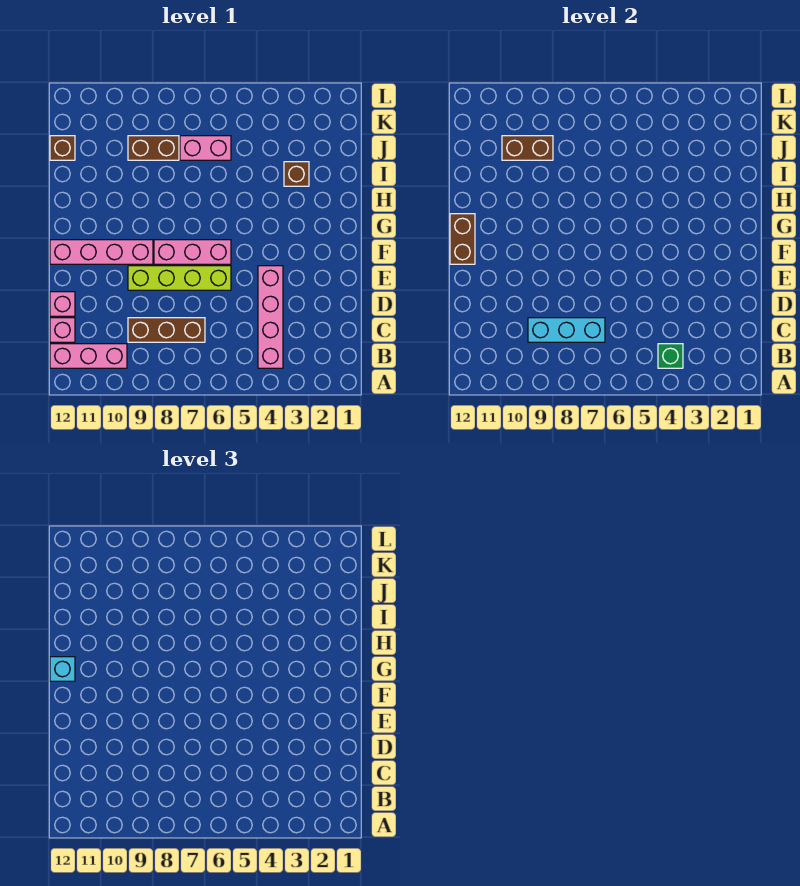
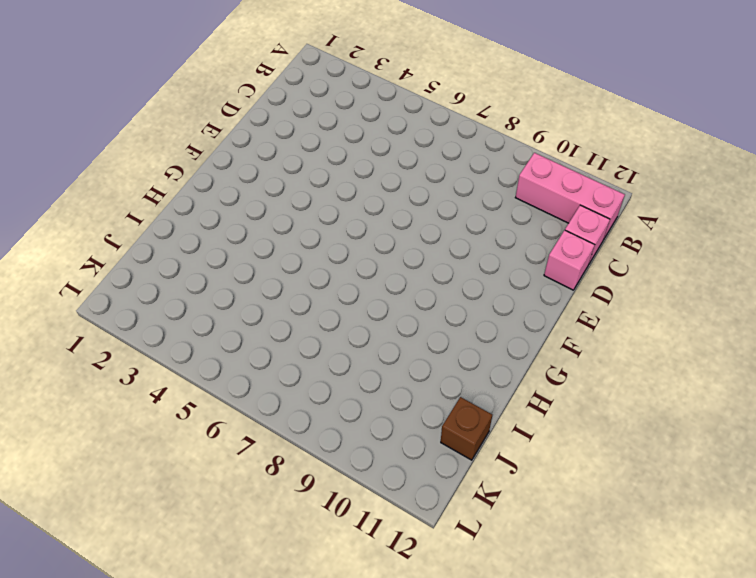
none -> pink brick B4:E4 level 1
none -> brown brick C7:C9 level 1
none -> lime brick E6:E9 level 1

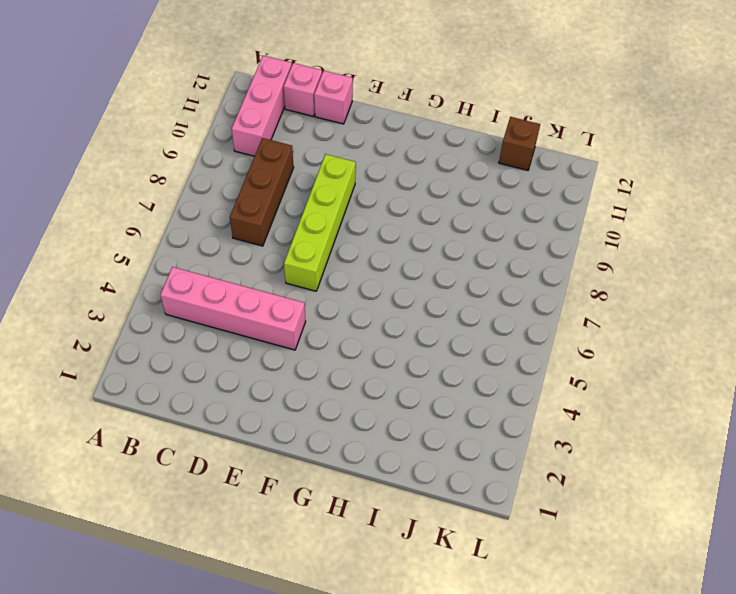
none -> pink brick F6:F8 level 1
none -> pink brick F9:F12 level 1
none -> brown brick I3 level 1

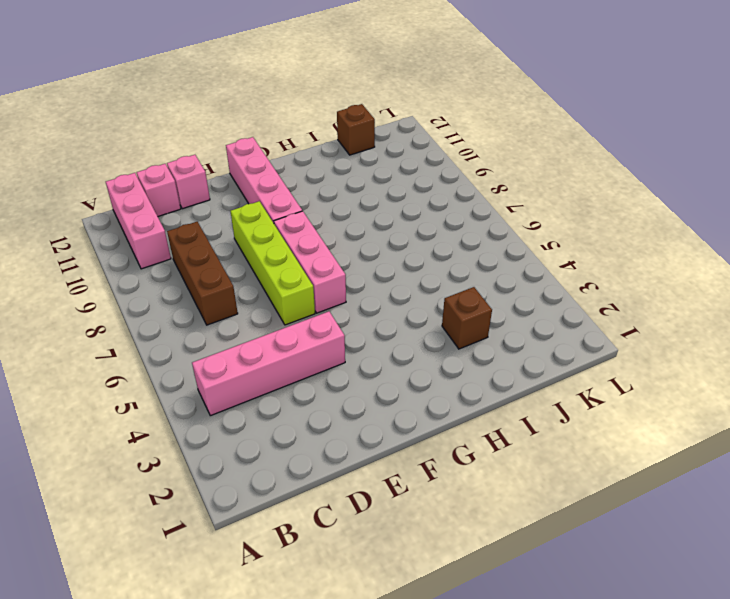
none -> pink brick J6:J7 level 1
none -> brown brick J8:J9 level 1
none -> green brick B4 level 2

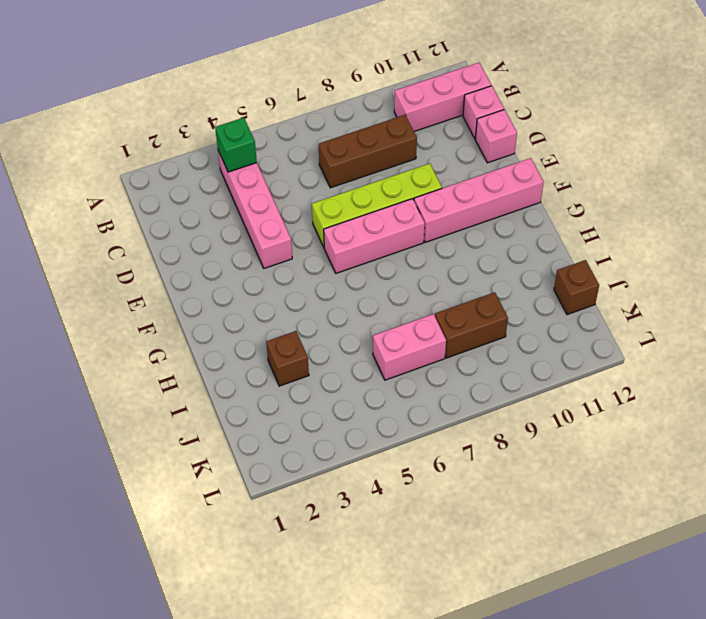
none -> cyan brick C7:C9 level 2
none -> brown brick F12:G12 level 2
none -> brown brick J9:J10 level 2

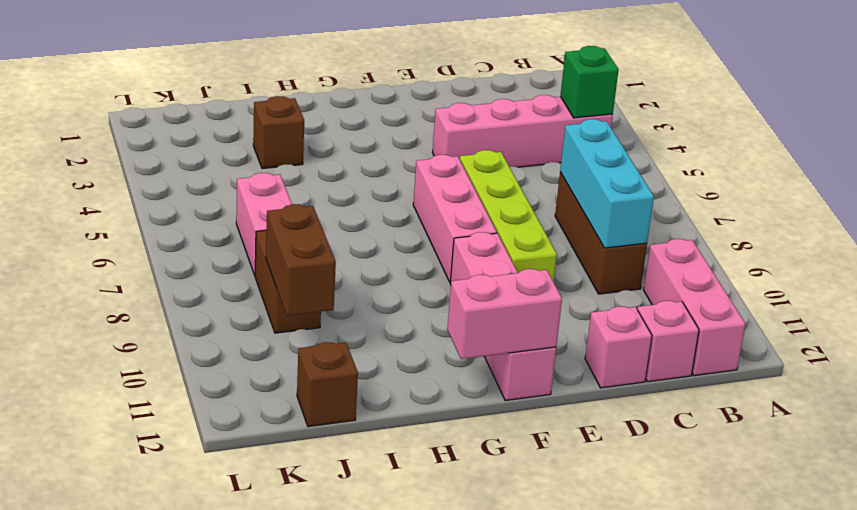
pink brick F12:G12 level 2 -> brown brick F12:G12 level 2
none -> cyan brick G12 level 3

